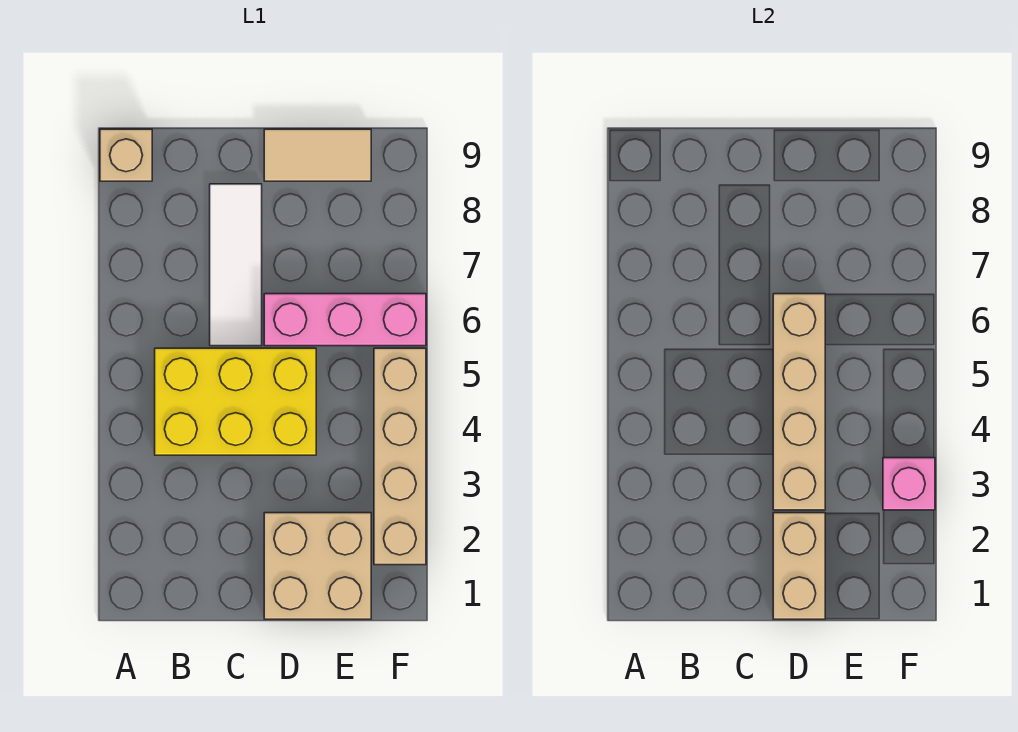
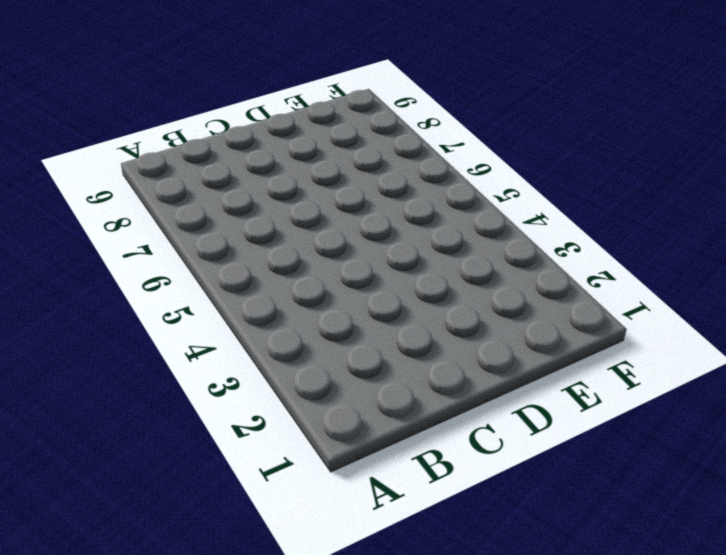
none -> tan brick A9 level 1
none -> yellow brick B4:D5 level 1

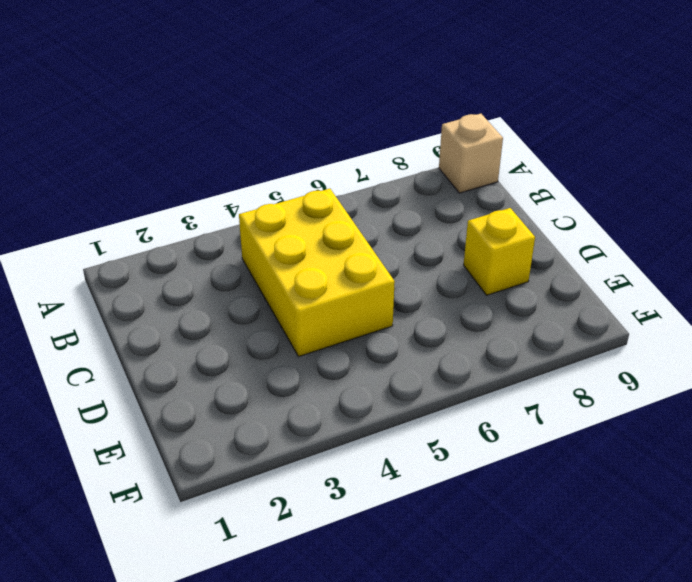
yellow brick D8 level 1 -> none
none -> white tile C6:C8 level 1
none -> tan brick D1:E2 level 1

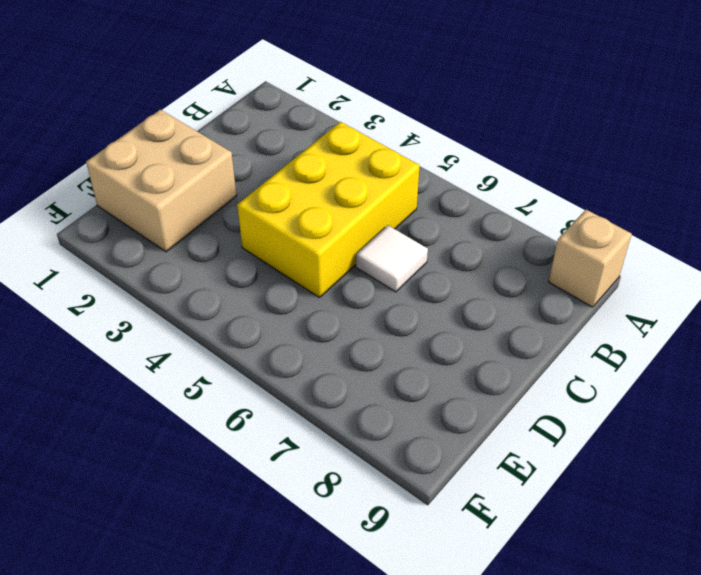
white tile C6 level 1 -> white tile C6:C8 level 1
none -> pink brick D6:F6 level 1
none -> tan tile D9:E9 level 1

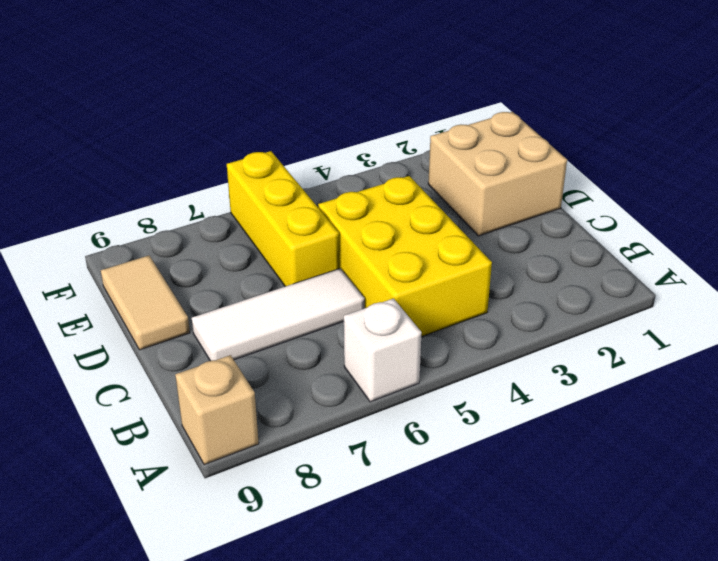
white brick A6 level 1 -> none
yellow brick D6:F6 level 1 -> pink brick D6:F6 level 1
none -> tan brick F2:F5 level 1
none -> tan brick D1:D2 level 2

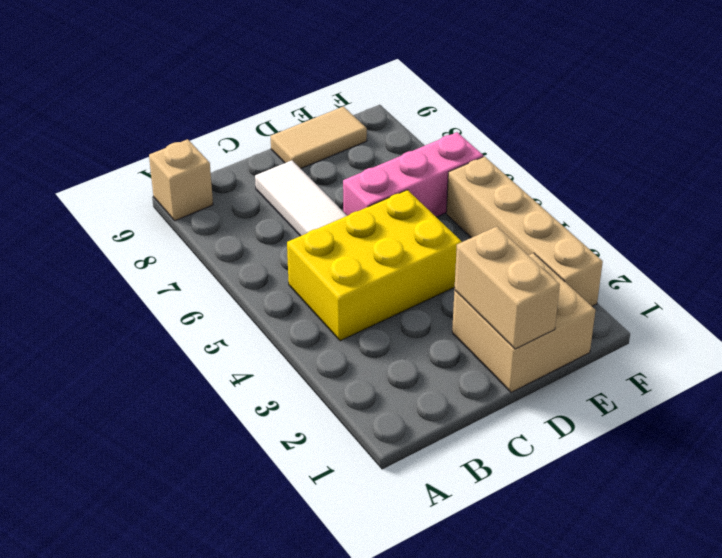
none -> tan brick D3:D6 level 2
none -> pink brick F3 level 2

